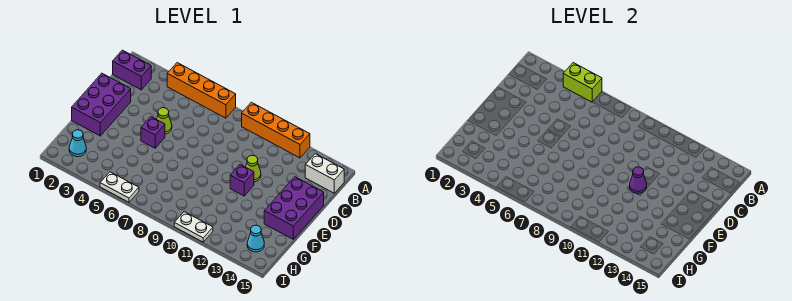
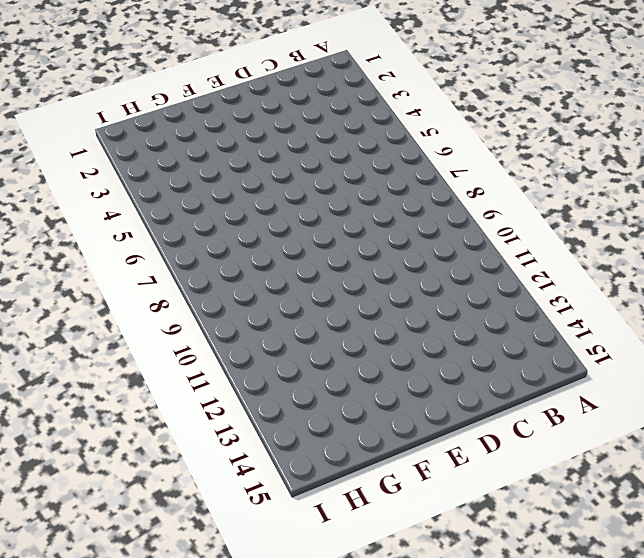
none -> orange brick A4:A7 level 1
none -> orange brick A9:A12 level 1
none -> purple brick B1:B2 level 1

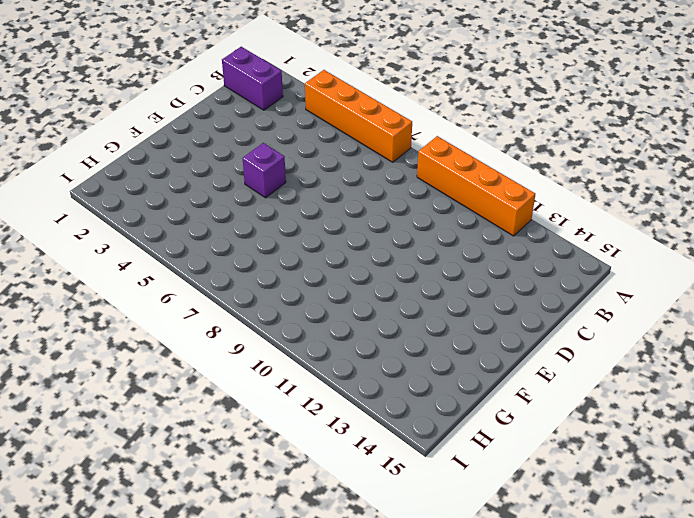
none -> white brick B14:B15 level 1
none -> purple brick D1:F2 level 1
none -> lime cone D5 level 1

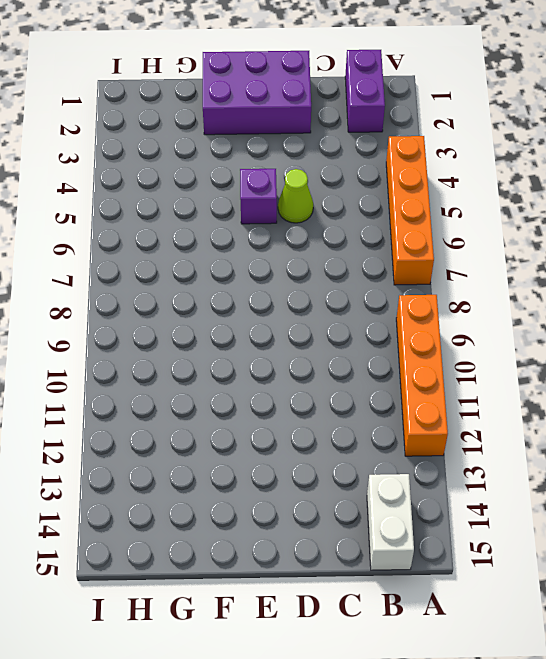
none -> lime cone D11 level 1
none -> purple brick D14:F15 level 1
none -> purple brick E11 level 1

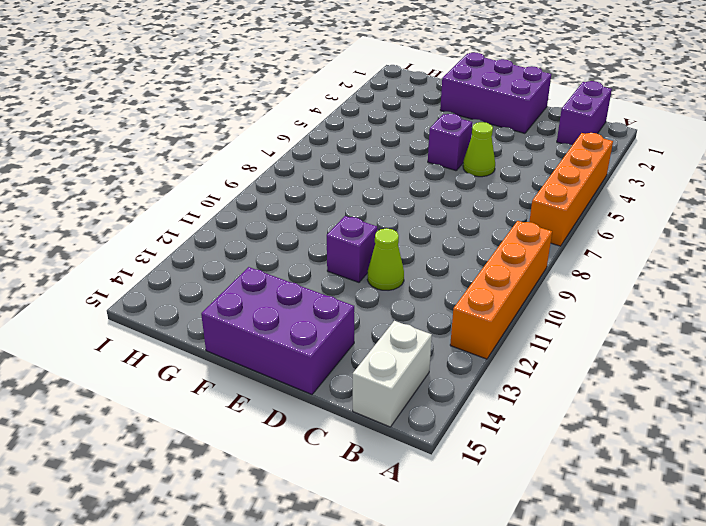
none -> cyan cone H2 level 1
none -> cyan cone H14 level 1
none -> white plate I5:I6 level 1

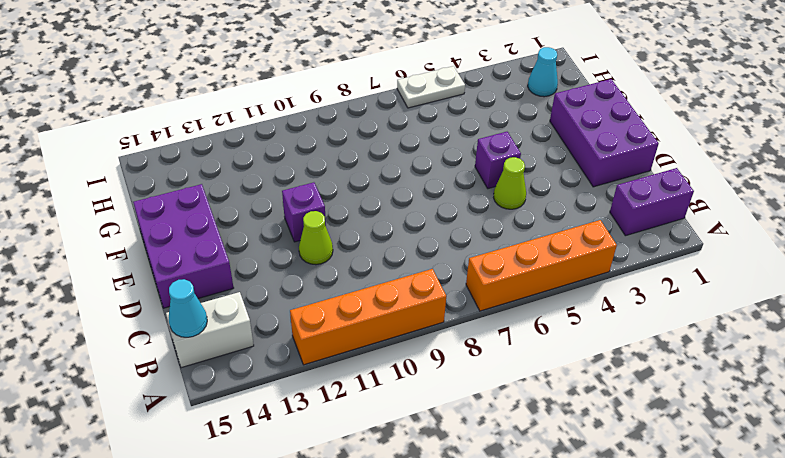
cyan cone B15 level 2 -> cyan cone H14 level 1
none -> white plate I10:I11 level 1
none -> lime brick A4:A5 level 2
none -> purple cone E11 level 2

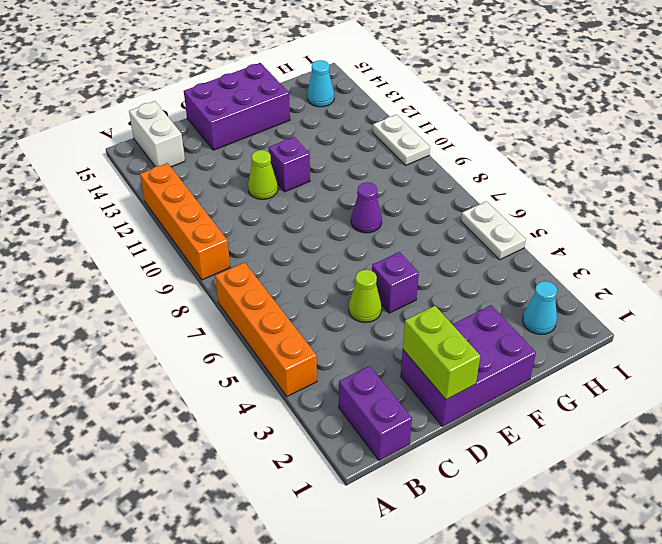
lime brick D1:D2 level 2 -> lime brick A4:A5 level 2
purple cone F8 level 1 -> purple cone E11 level 2

